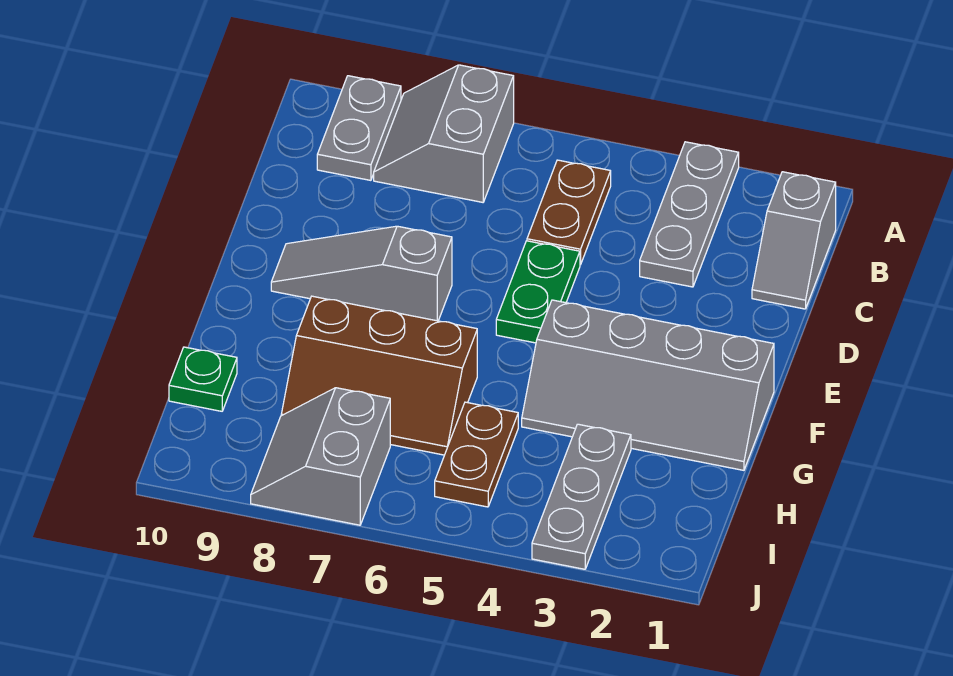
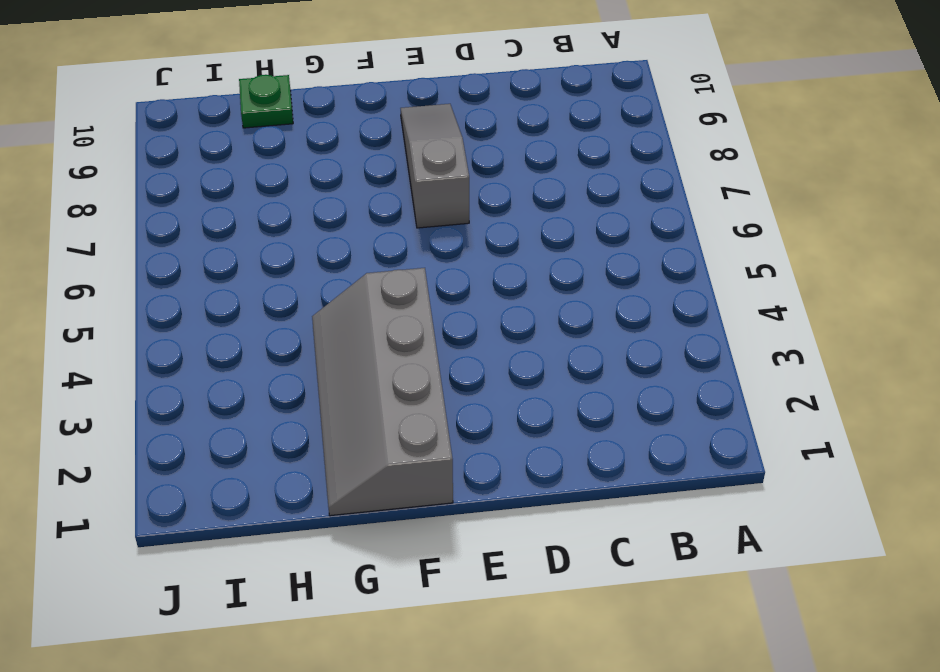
none -> grey plate A3:C3 level 1
none -> grey slope A7:B8 level 1 top 7
none -> grey plate A9:B9 level 1

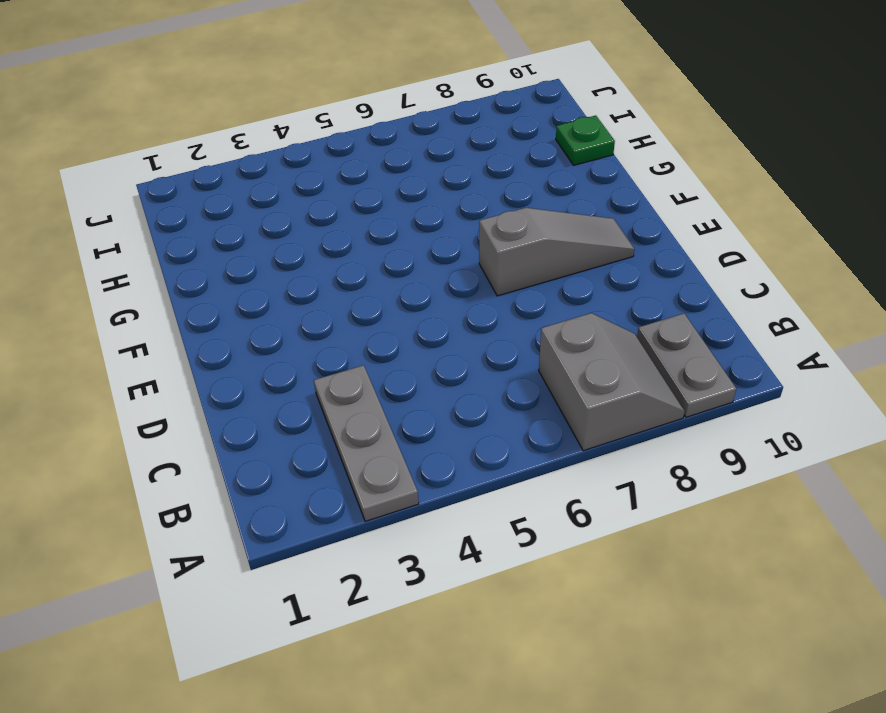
none -> grey slope B1:C1 level 1 top B
none -> brown plate B5:C5 level 1
none -> green plate D5:E5 level 1

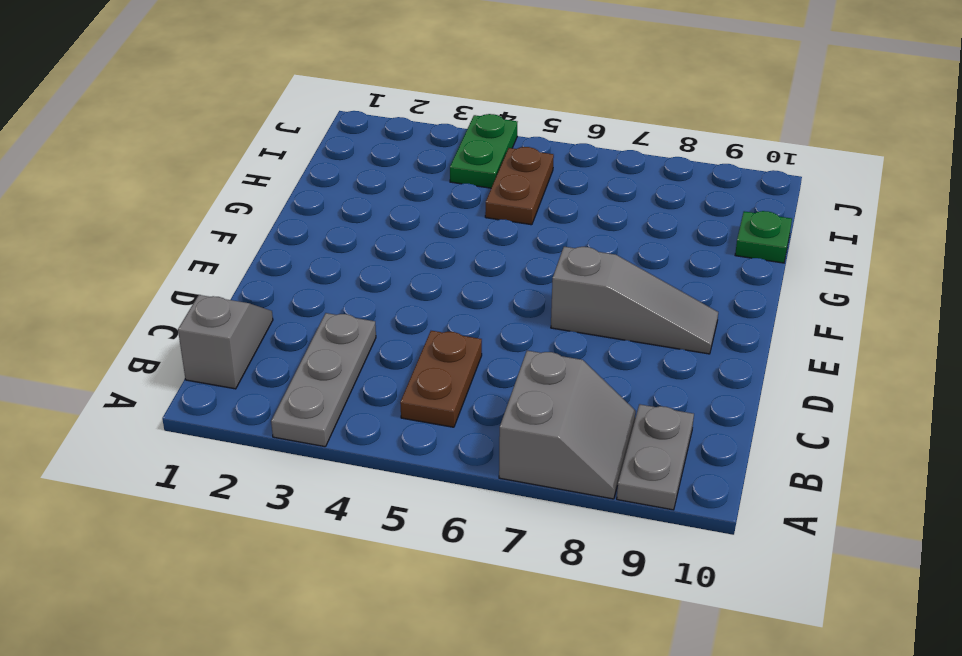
green plate I4:J4 level 1 -> green plate D5:E5 level 1
none -> grey slope F1:G4 level 1 top F
none -> brown slope G6:H8 level 1 top G
none -> grey plate H3:J3 level 1

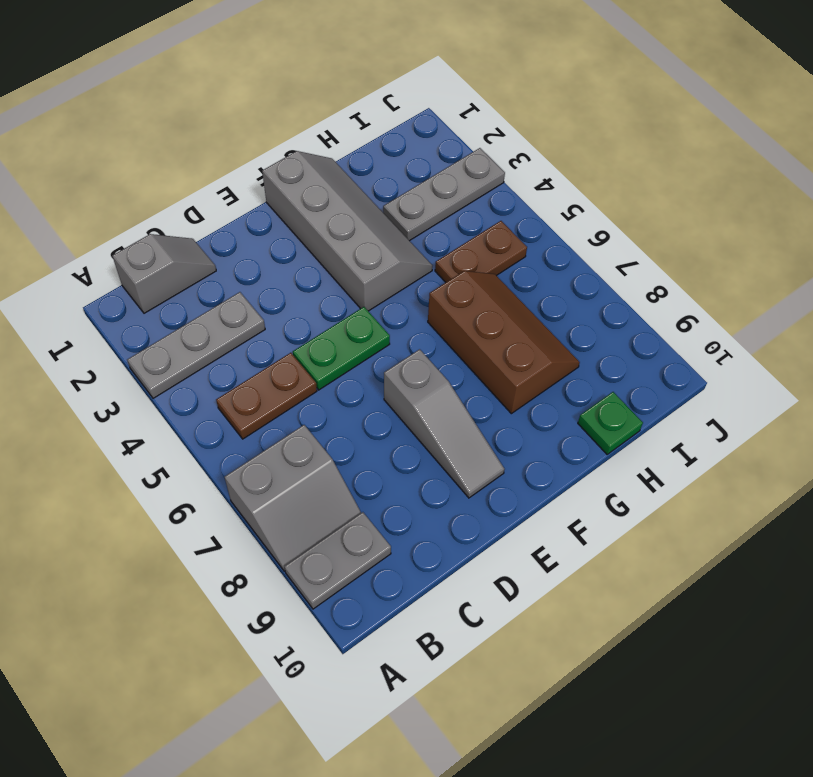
none -> grey slope I7:J8 level 1 top 7

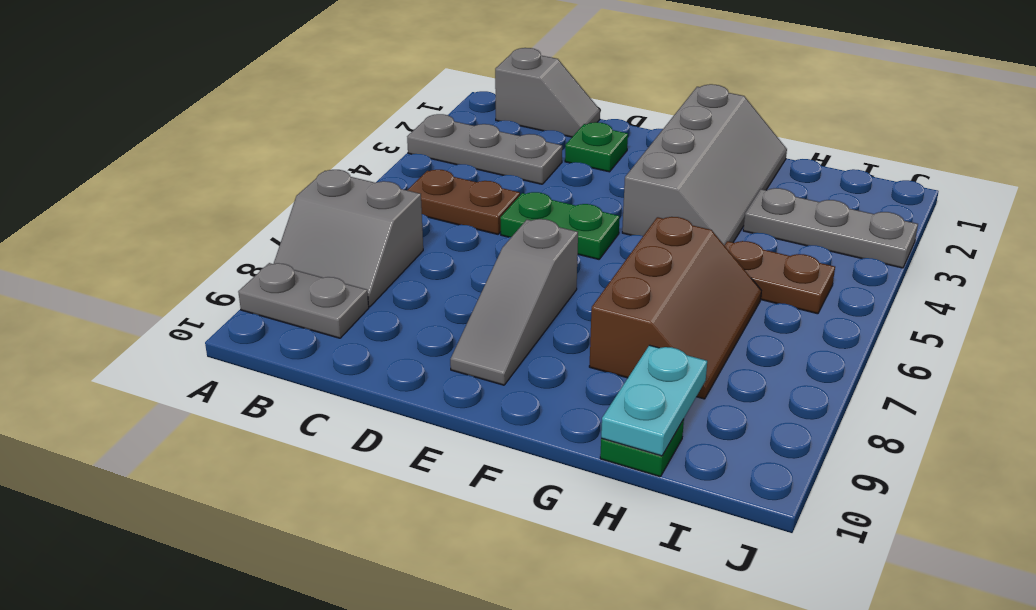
green plate D2 level 1 -> none
cyan plate H9:H10 level 2 -> none
none -> grey slope I7:J8 level 1 top 7

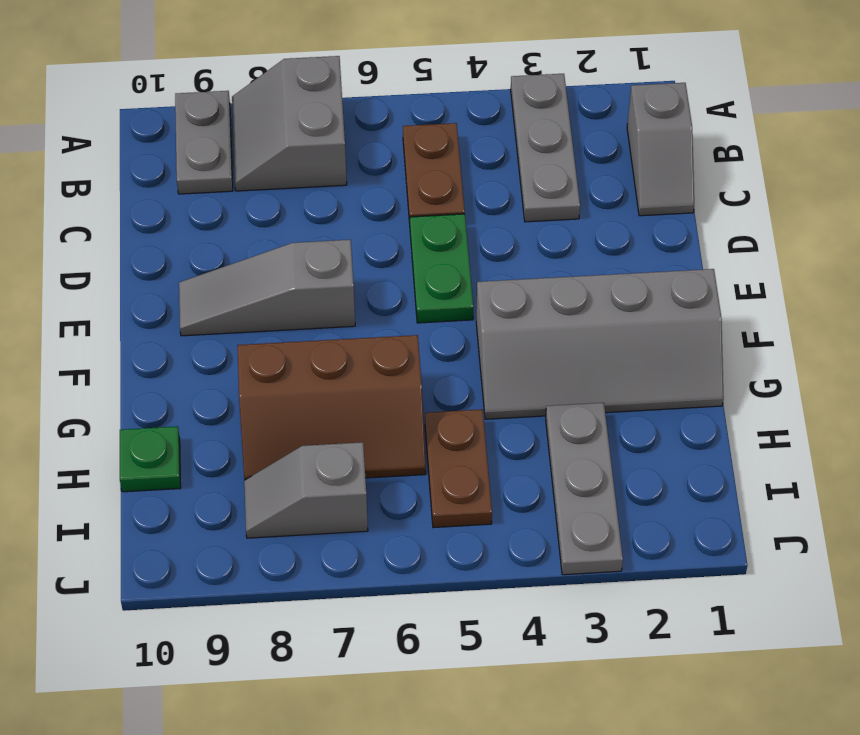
grey slope I7:I8 level 1 top 7 -> grey slope I7:J8 level 1 top 7

